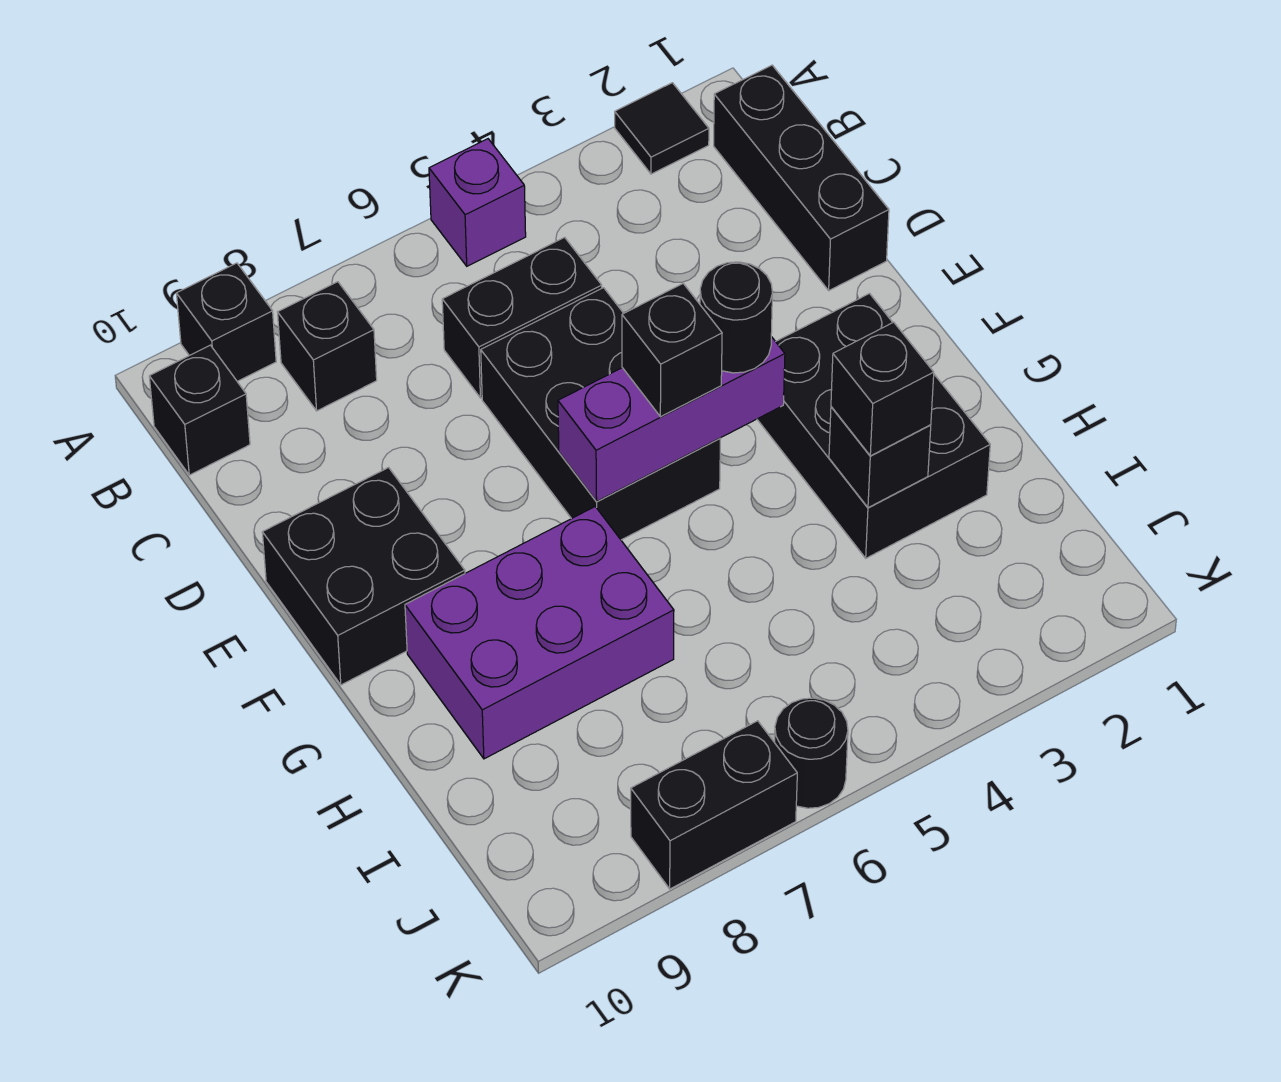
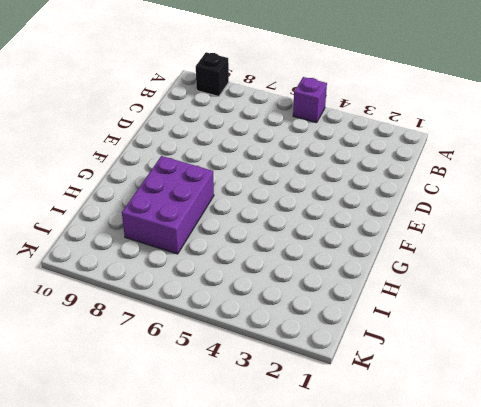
purple brick G7:I8 level 1 -> purple brick G7:H9 level 1
none -> black tile A2 level 1
none -> black brick B1:D1 level 1
none -> black brick B8 level 1

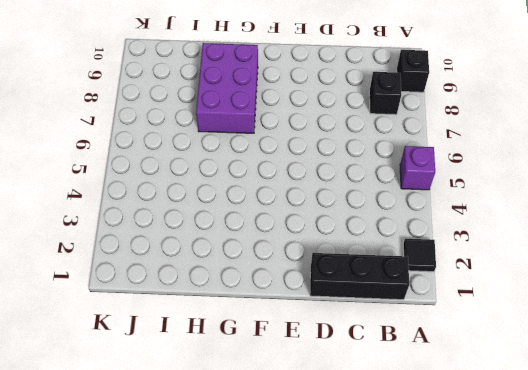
none -> black brick B10 level 1
none -> black brick C5:C6 level 1
none -> black brick D5:F6 level 1

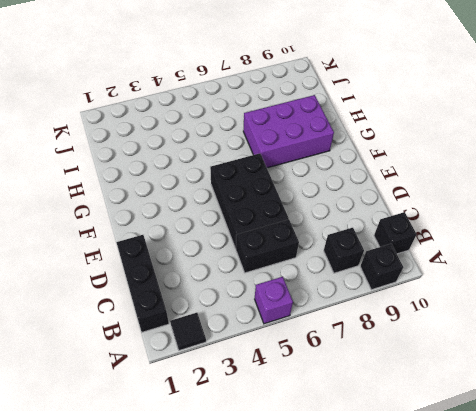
none -> black brick E9:F10 level 1
none -> black brick F2:H3 level 1
none -> black round brick K6 level 1

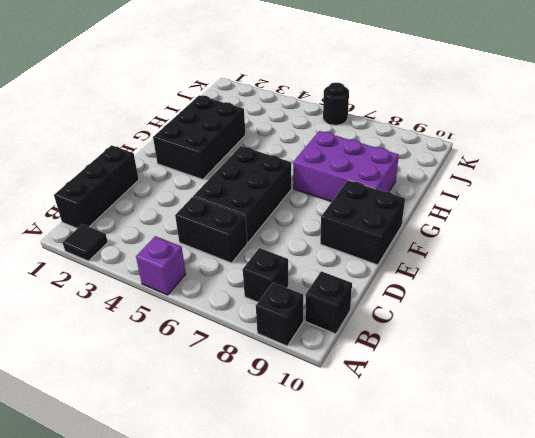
none -> black brick K7:K8 level 1
none -> purple brick F4:F6 level 2
none -> black brick H3 level 2

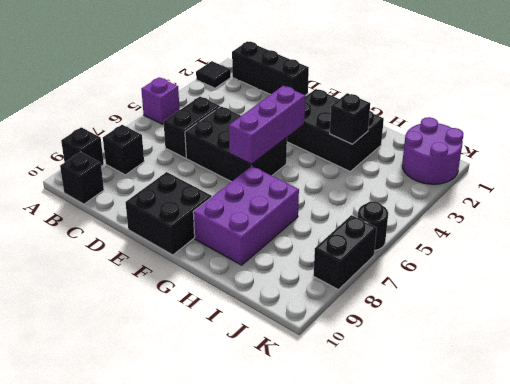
purple round brick J1:K2 level 1 -> none
none -> black round brick F4 level 3
none -> black brick F5 level 3
none -> black brick H3 level 3

